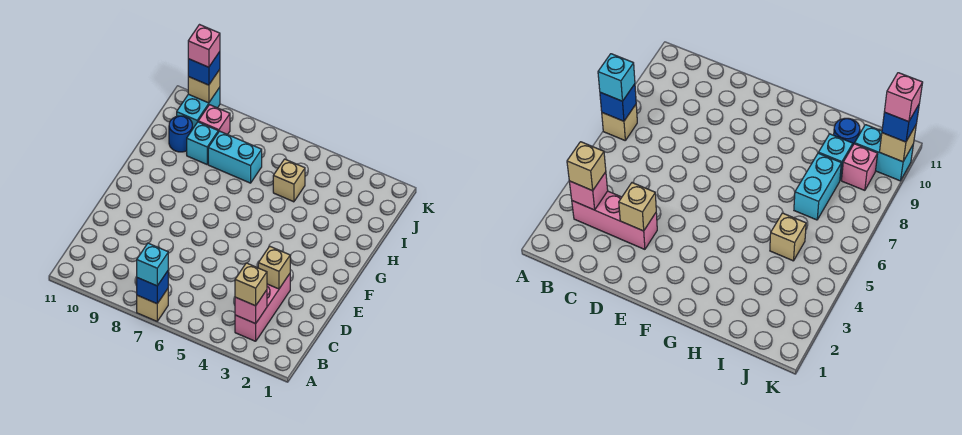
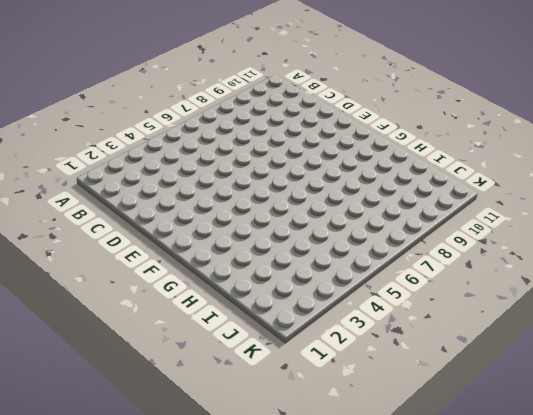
none -> tan brick A7 level 1
none -> pink brick B3:D3 level 1
none -> tan brick I5 level 1

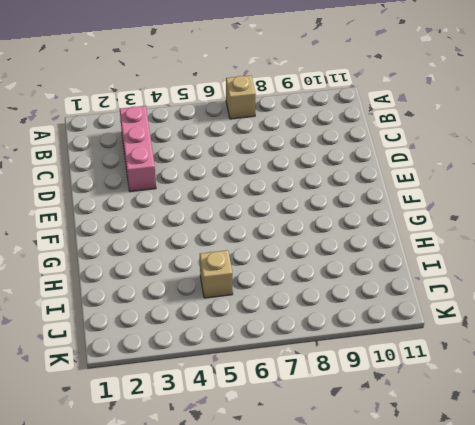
none -> cyan brick I7:I8 level 1
none -> cyan brick I9 level 1
none -> blue round brick I10 level 1

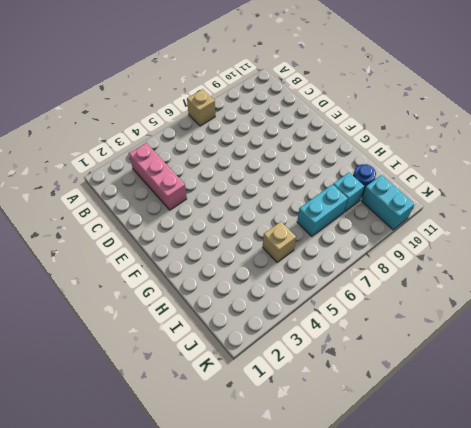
none -> pink brick J9 level 1
none -> blue brick A7 level 2
none -> pink brick B3 level 2

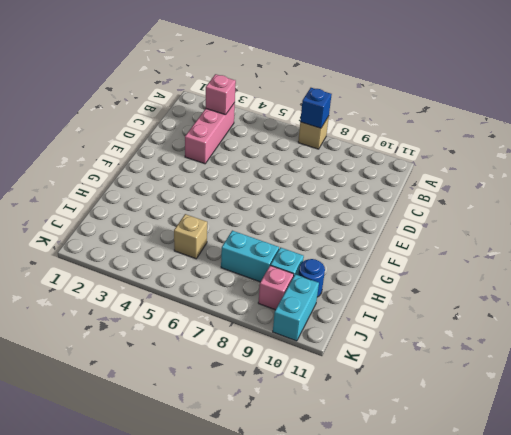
none -> tan brick D3 level 2
none -> tan brick K10 level 2
none -> cyan brick A7 level 3

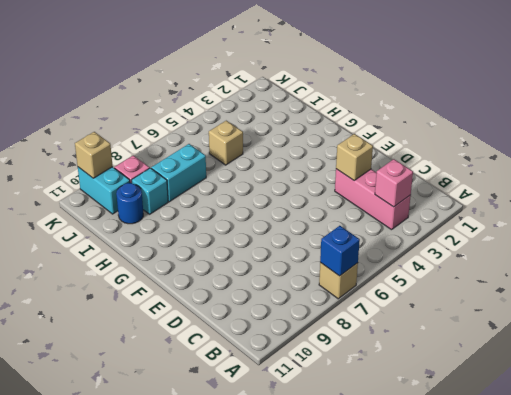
none -> cyan brick A7 level 3
none -> tan brick B3 level 3
none -> blue brick K10 level 3

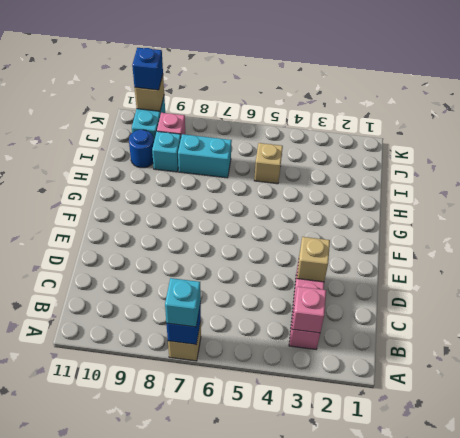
none -> tan brick B3 level 3
none -> pink brick K10 level 4

